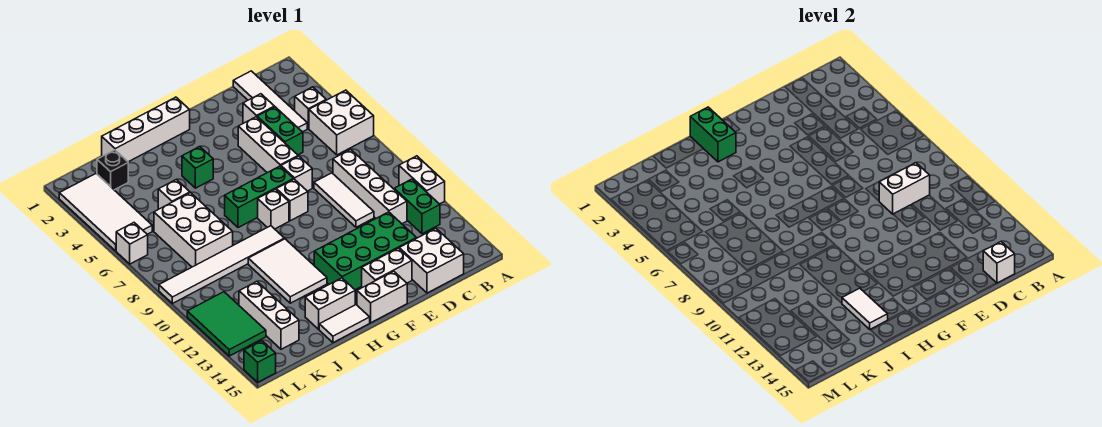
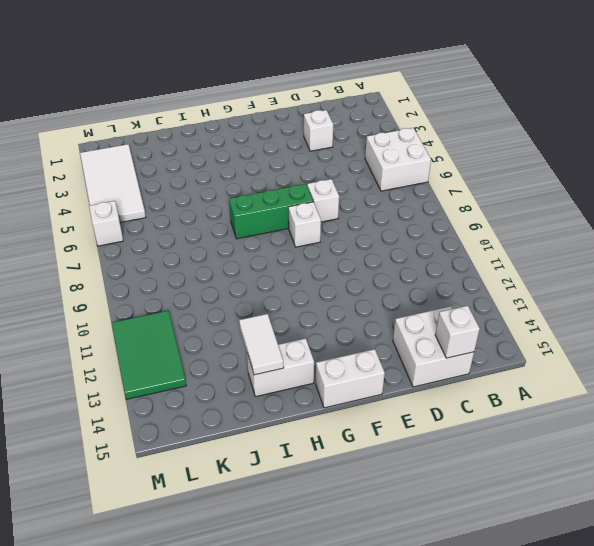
none -> white brick A10:A11 level 1
none -> white brick B4 level 1
none -> green brick B11:B12 level 1
none -> white tile C1:C4 level 1

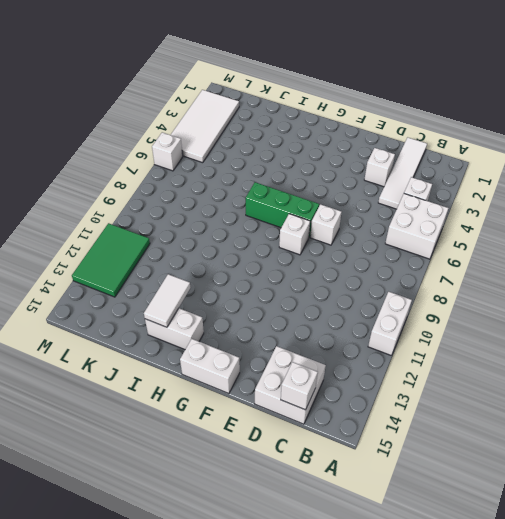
none -> green brick B11:B12 level 1
none -> white brick C8:C11 level 1
none -> green brick D4:D5 level 1
none -> white tile D8:D10 level 1

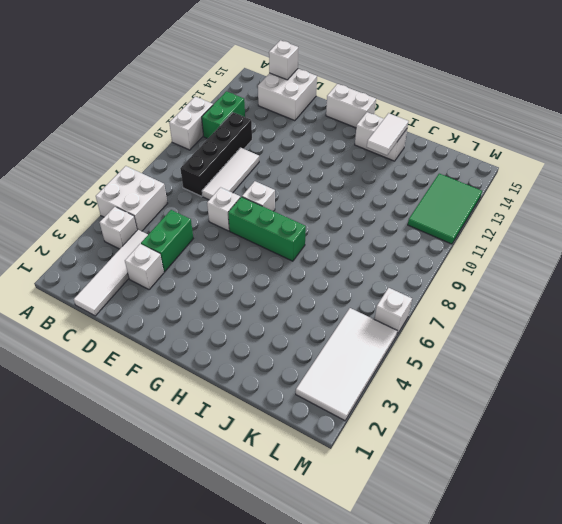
black brick C8:C11 level 1 -> white brick C8:C11 level 1
none -> green brick D12:G13 level 1
none -> white brick E4:E6 level 1
none -> white brick E14:F14 level 1
none -> white brick G1:J1 level 1

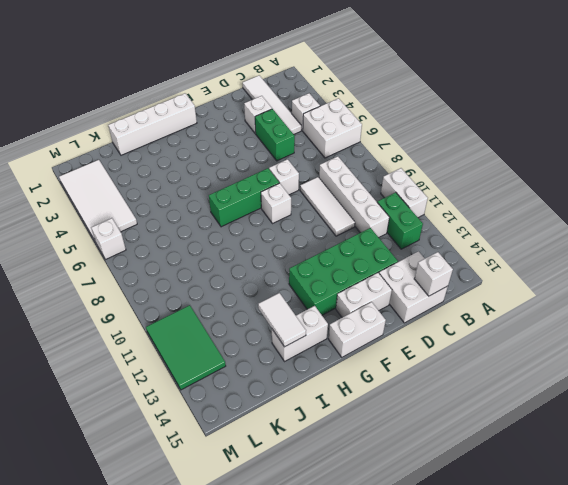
none -> white brick E4:E6 level 1
none -> white brick G8 level 1
none -> green brick H4 level 1
none -> white tile H9:M9 level 1

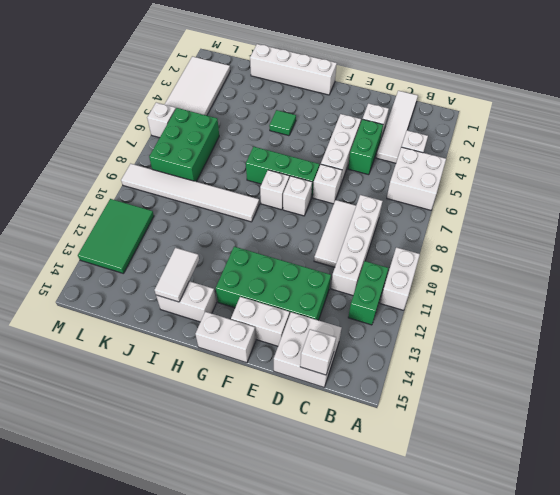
green tile H4 level 1 -> green brick H4 level 1
green brick K6:L8 level 1 -> white brick J6:K8 level 1
none -> white tile H10:I12 level 1
none -> white tile H15:I15 level 1
none -> white brick J5 level 1
none -> black brick K2 level 1

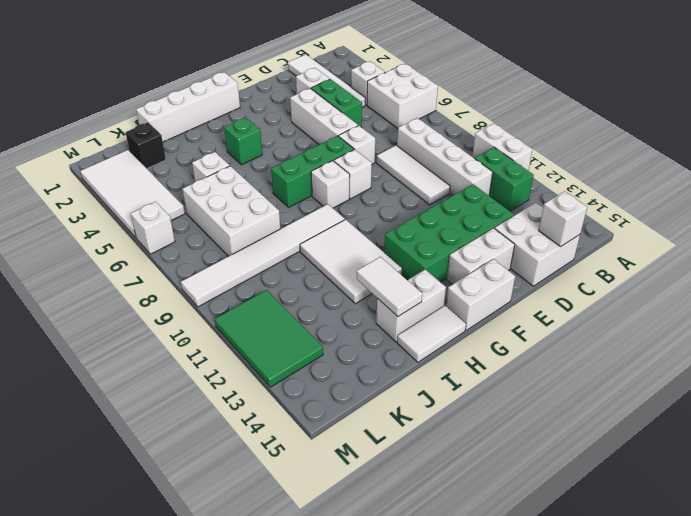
none -> white brick K12:K14 level 1
none -> green brick M15 level 1
none -> white brick C9:D9 level 2
none -> green brick H1:H2 level 2

